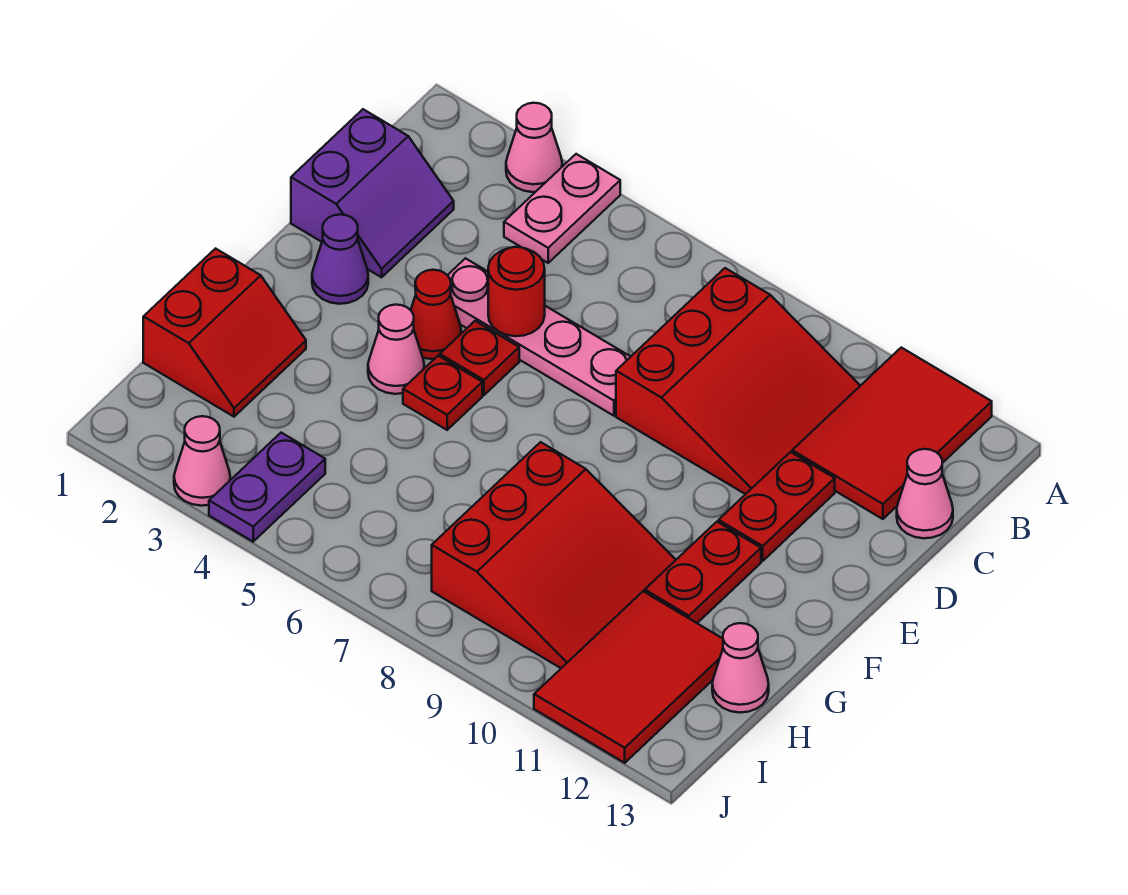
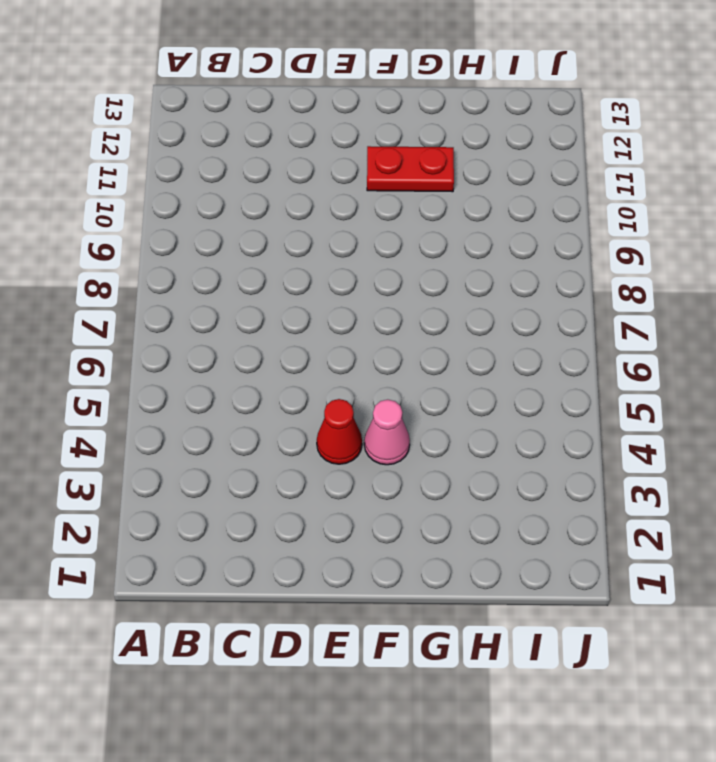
none -> pink cone A3 level 1
none -> pink plate A4:B4 level 1
none -> red tile A11:C12 level 1

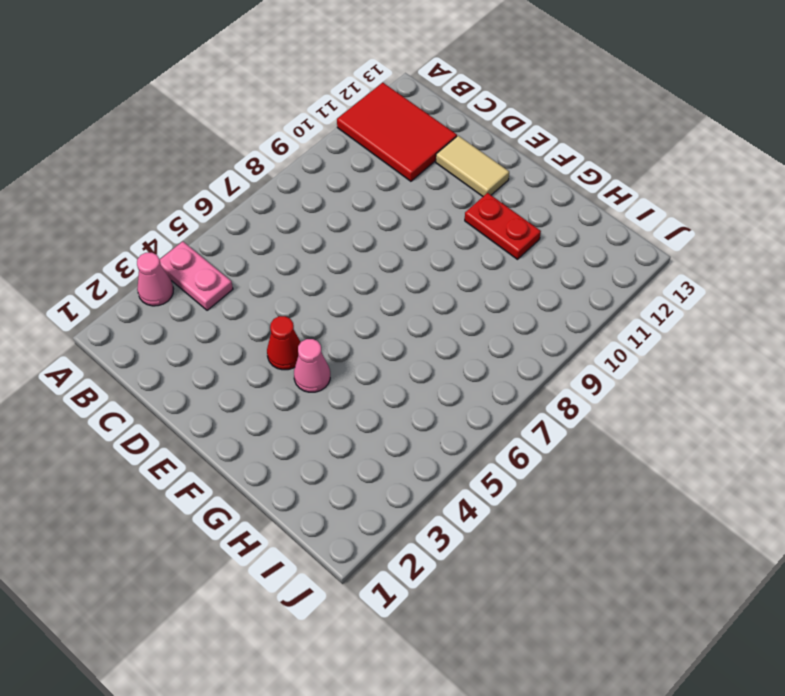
tan tile D12:E12 level 1 -> none
none -> red slope B8:D10 level 1 top 8
none -> purple slope C1:D2 level 1 top 1
none -> pink cone C13 level 1

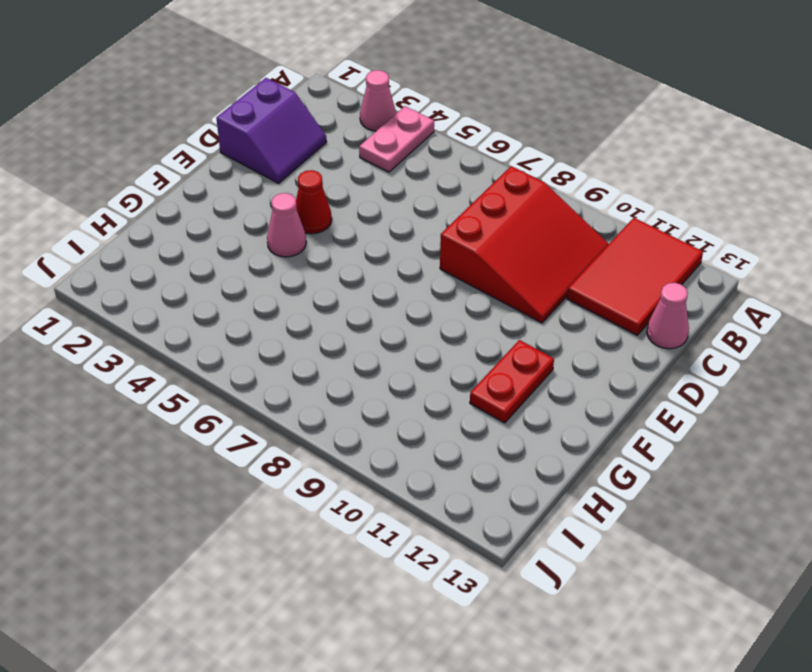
none -> pink plate D4:D7 level 1
none -> red plate D11:E11 level 1
none -> purple cone E2 level 1

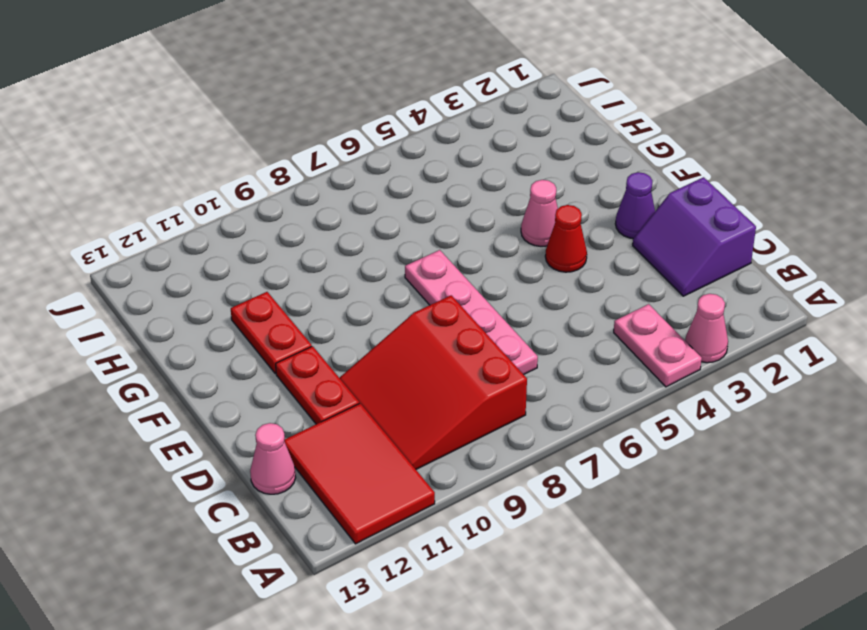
pink plate C7:F7 level 1 -> pink plate D4:D7 level 1
none -> red plate E5 level 1
none -> red plate F5 level 1
none -> red slope G1:H2 level 1 top 1

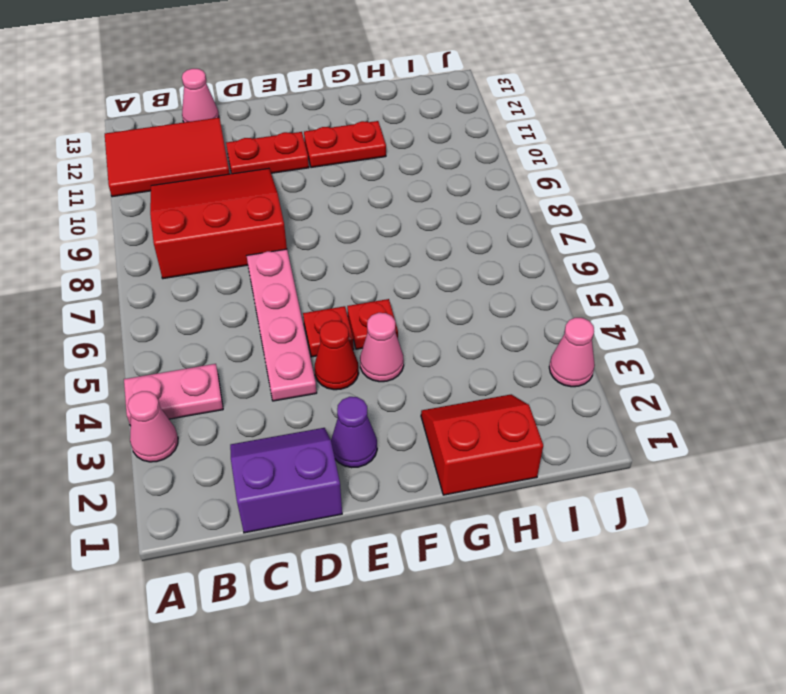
none -> red slope G8:I10 level 1 top 8
none -> red tile H11:J12 level 1
none -> pink cone H13 level 1

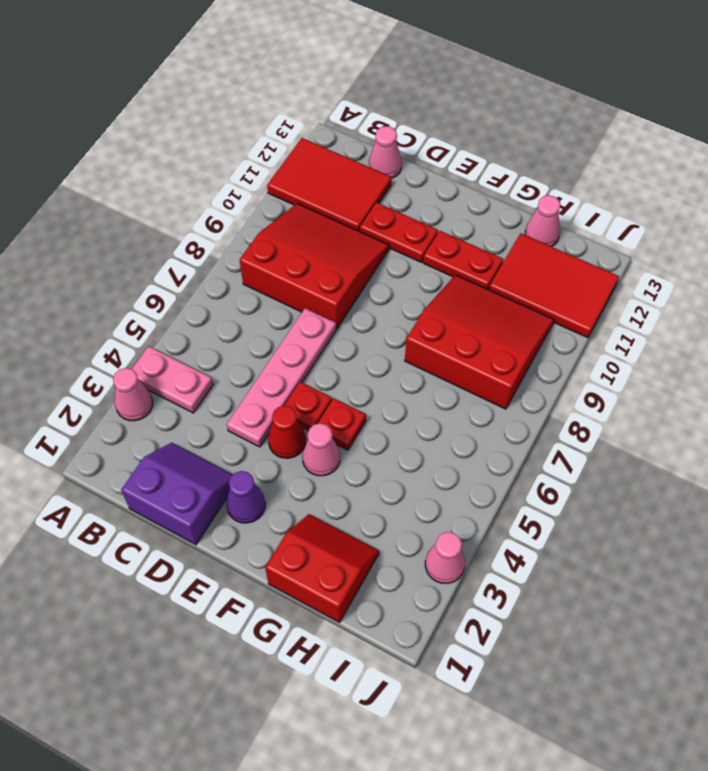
none -> purple plate I4:J4 level 1
none -> red round brick D5 level 2

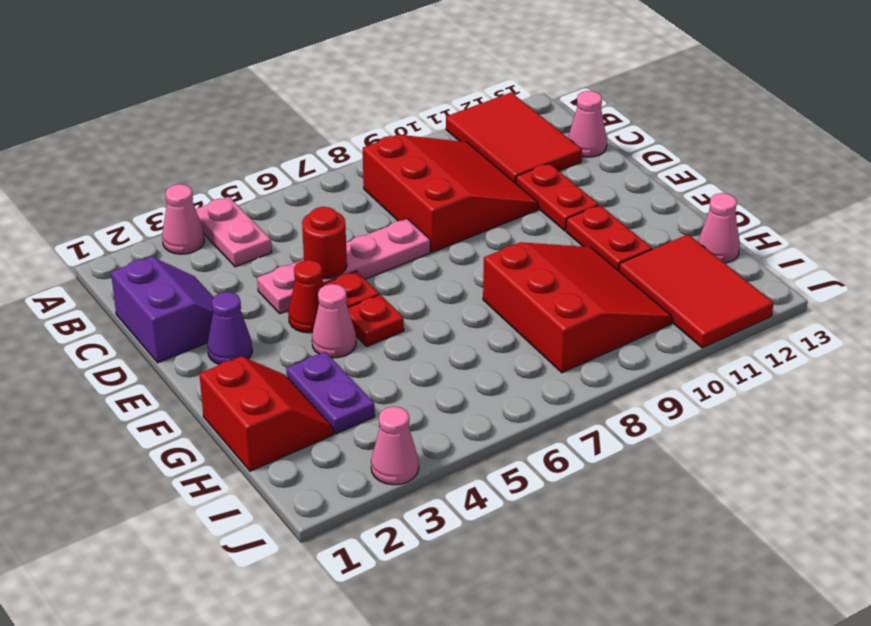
purple plate G3:H3 level 1 -> purple plate I4:J4 level 1

